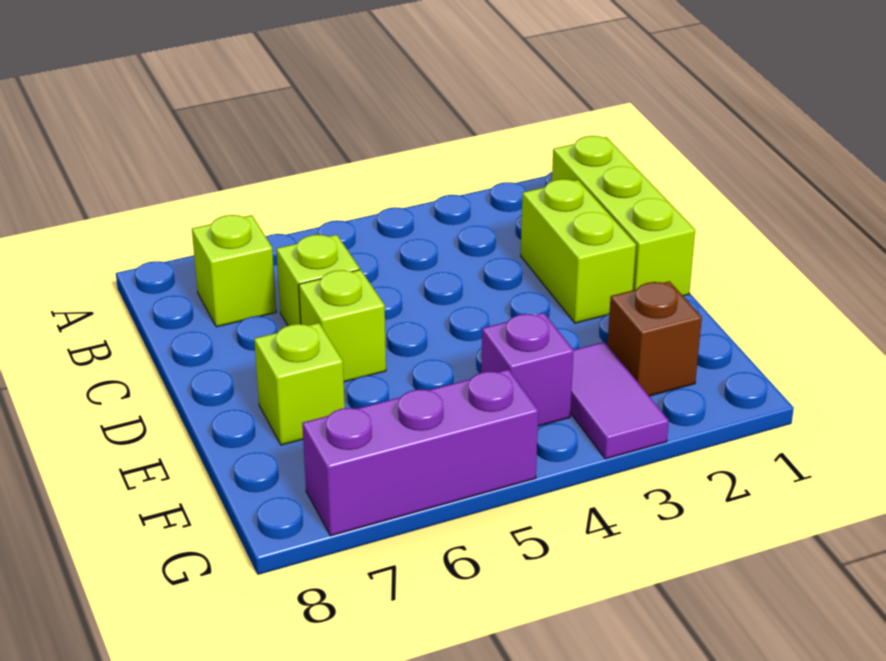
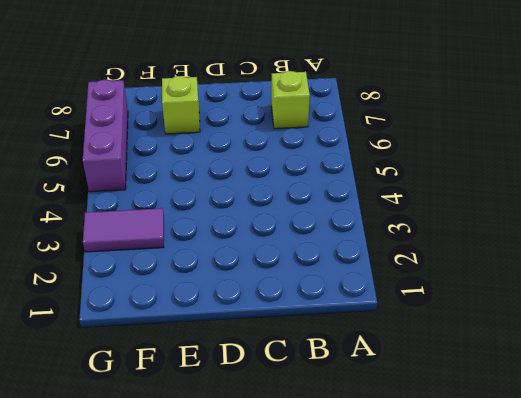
none -> lime brick B1:D1 level 1
none -> lime brick C2:D2 level 1

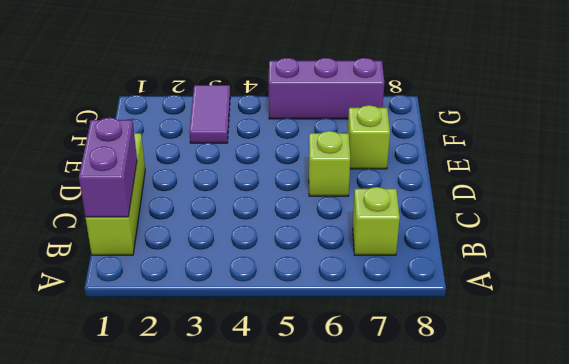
purple brick B1:C1 level 2 -> none
none -> lime brick C2:D2 level 1
none -> lime brick C6 level 1

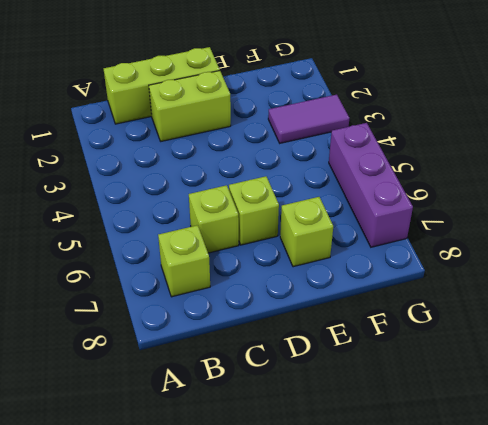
none -> brown brick F2 level 1
none -> purple brick F4 level 1

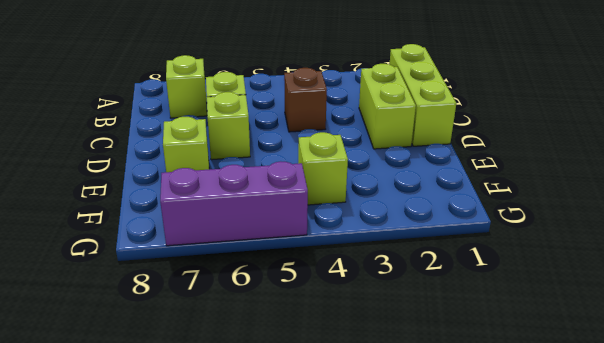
brown brick C4 level 1 -> brown brick F2 level 1
lime brick F4 level 1 -> purple brick F4 level 1
none -> purple tile F3:G3 level 1

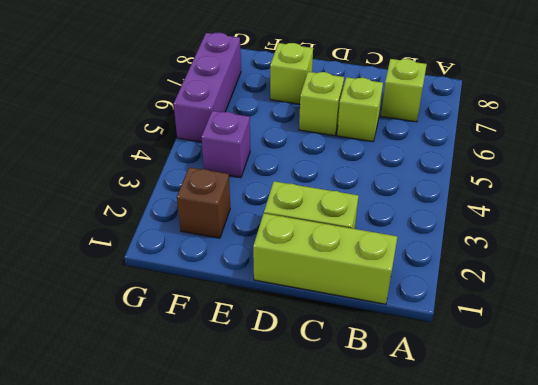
none -> purple tile F3:G3 level 1

